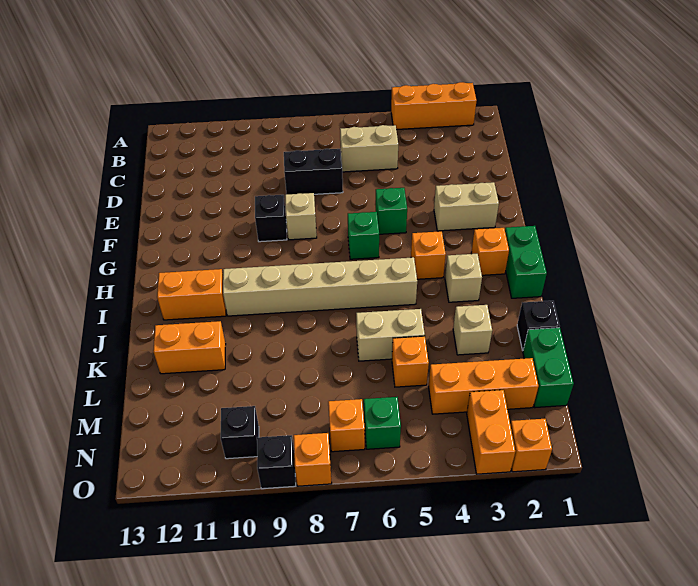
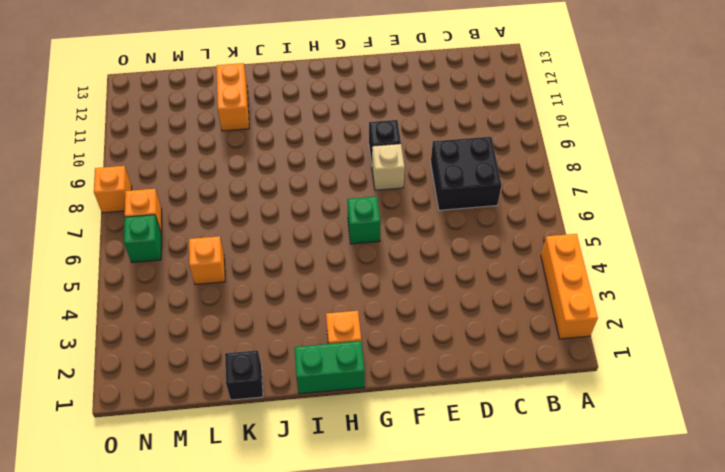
black brick C7:D8 level 1 -> black brick D7:D8 level 1
none -> tan brick C5:C6 level 1
none -> tan brick F2:F3 level 1
none -> green brick F5 level 1

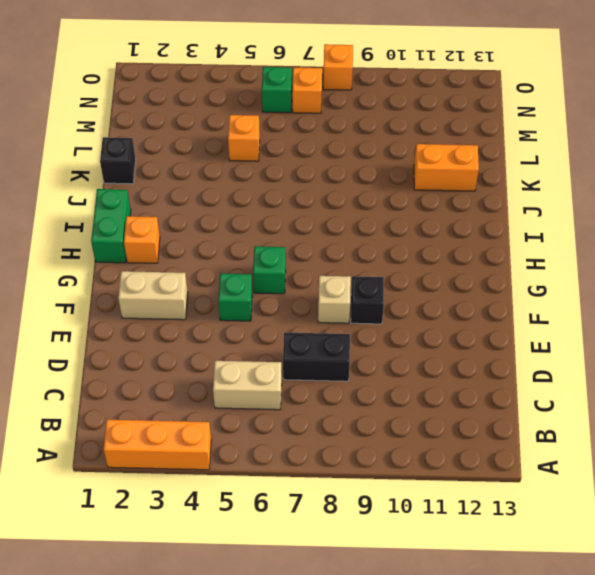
none -> orange brick H4 level 1
none -> tan brick I3 level 1
none -> tan brick I5:I10 level 1

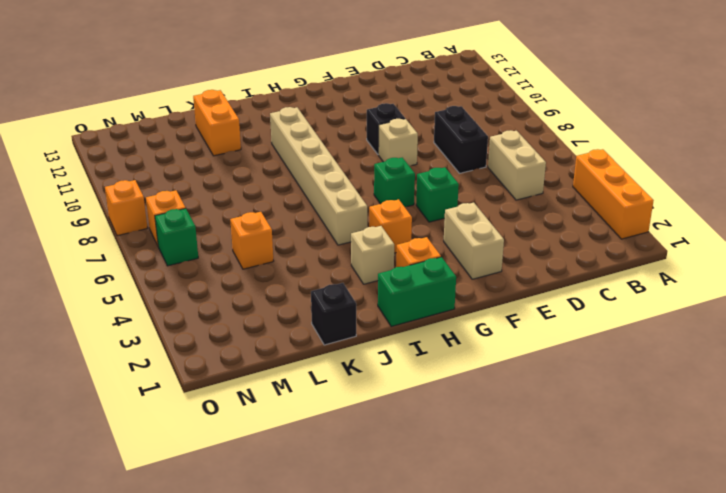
none -> orange brick I11:I12 level 1
none -> tan brick K3 level 1
none -> tan brick K5:K6 level 1

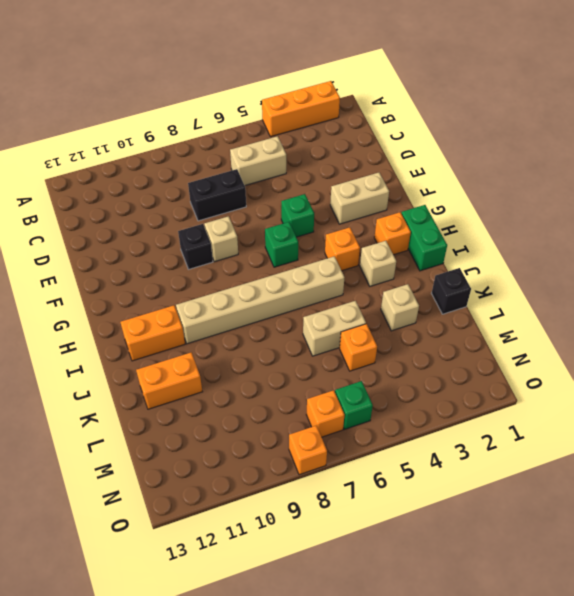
none -> green brick L1:M1 level 1
none -> orange brick M2:M4 level 1
none -> orange brick N3:O3 level 1

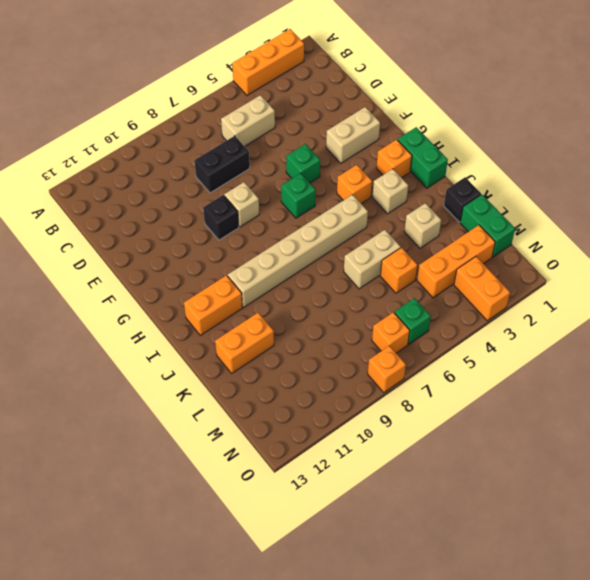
none -> black brick N10 level 1
none -> orange brick O2 level 1
none -> black brick O9 level 1

